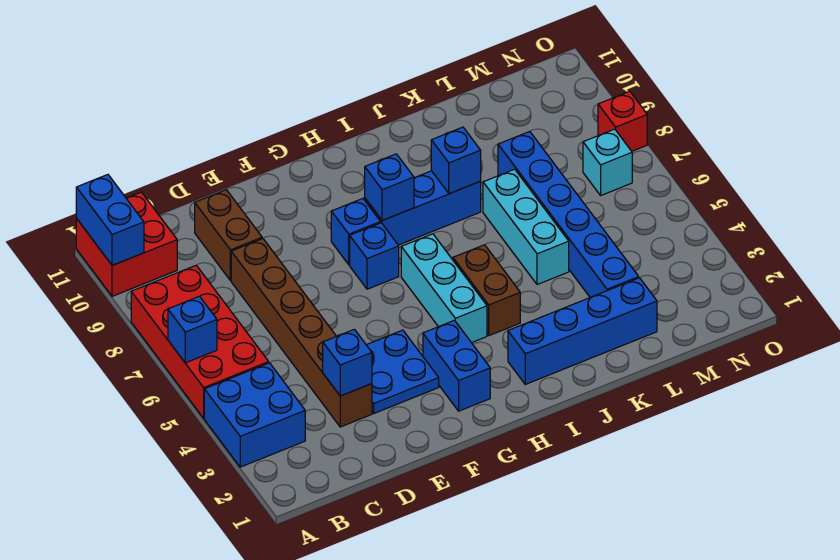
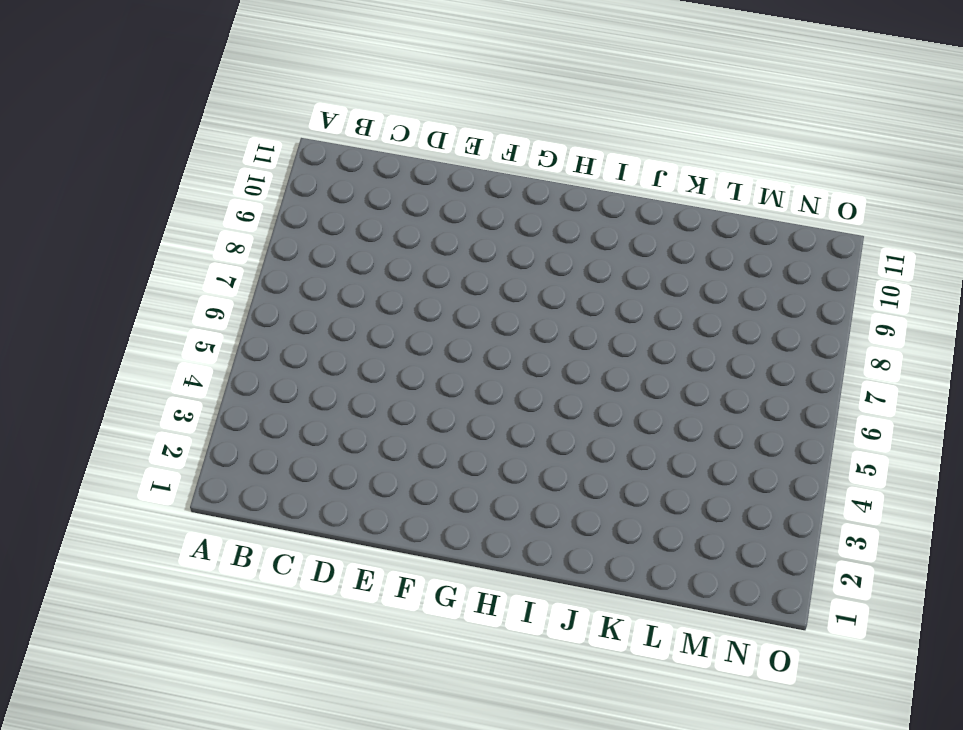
none -> blue brick A3:B4 level 1
none -> red brick A5:B8 level 1
none -> red brick A10:B11 level 1

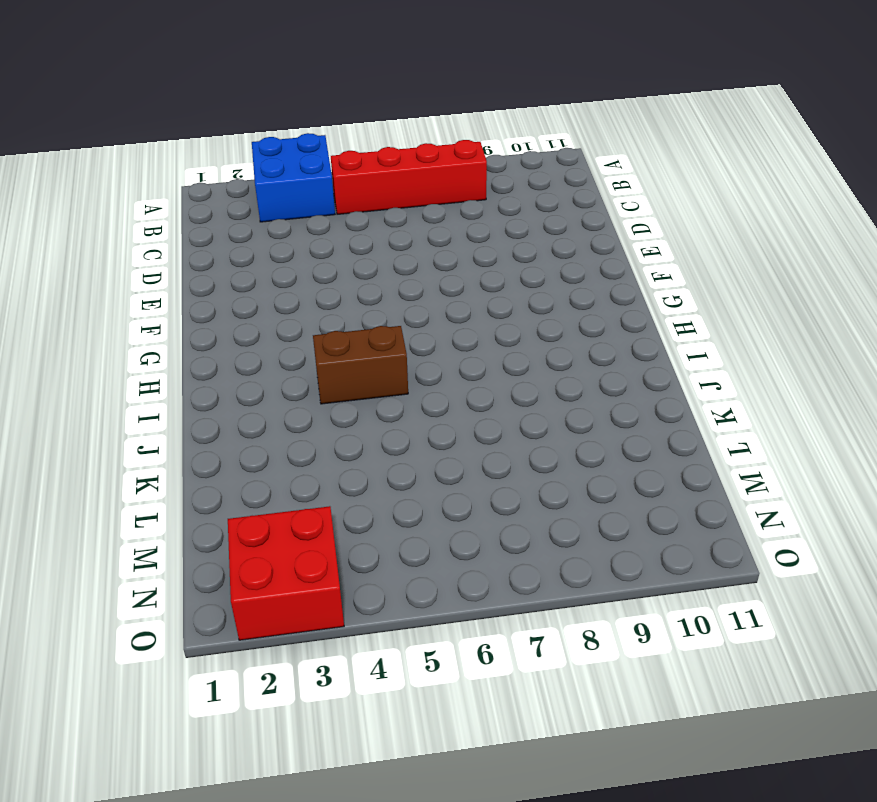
red brick B5:B8 level 1 -> red brick A5:B8 level 1
red brick N2:O3 level 1 -> red brick A10:B11 level 1
none -> brown brick D3:D8 level 1
none -> brown brick D9:D10 level 1
none -> blue plate E3:F4 level 1

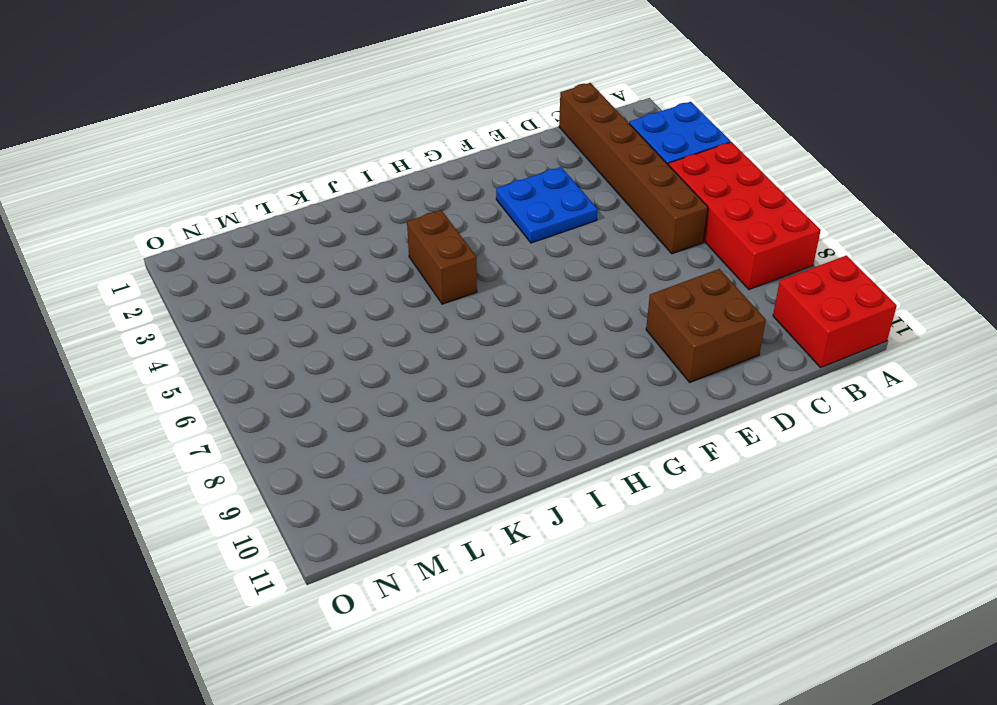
brown brick C1:C6 level 1 -> brown brick D3:D8 level 1
brown brick D9:E10 level 1 -> brown brick D9:D10 level 1
none -> blue brick G2:G3 level 1
none -> blue brick G7 level 1
none -> blue brick G8 level 1

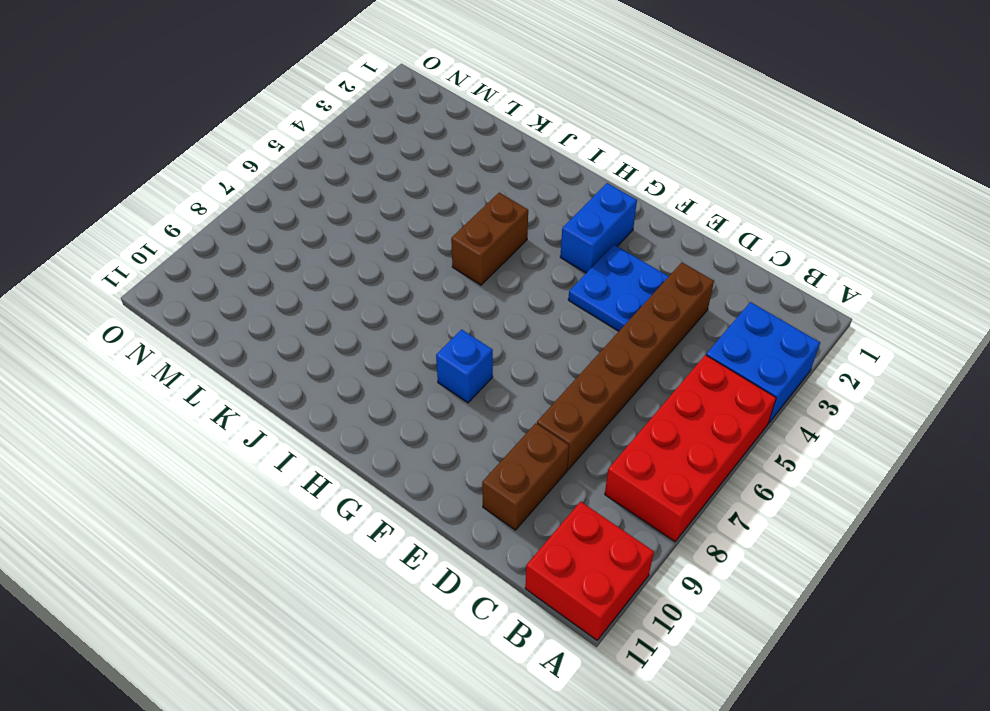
none -> blue brick G7 level 1
none -> cyan brick H4:H6 level 1
none -> blue brick H8:J8 level 1

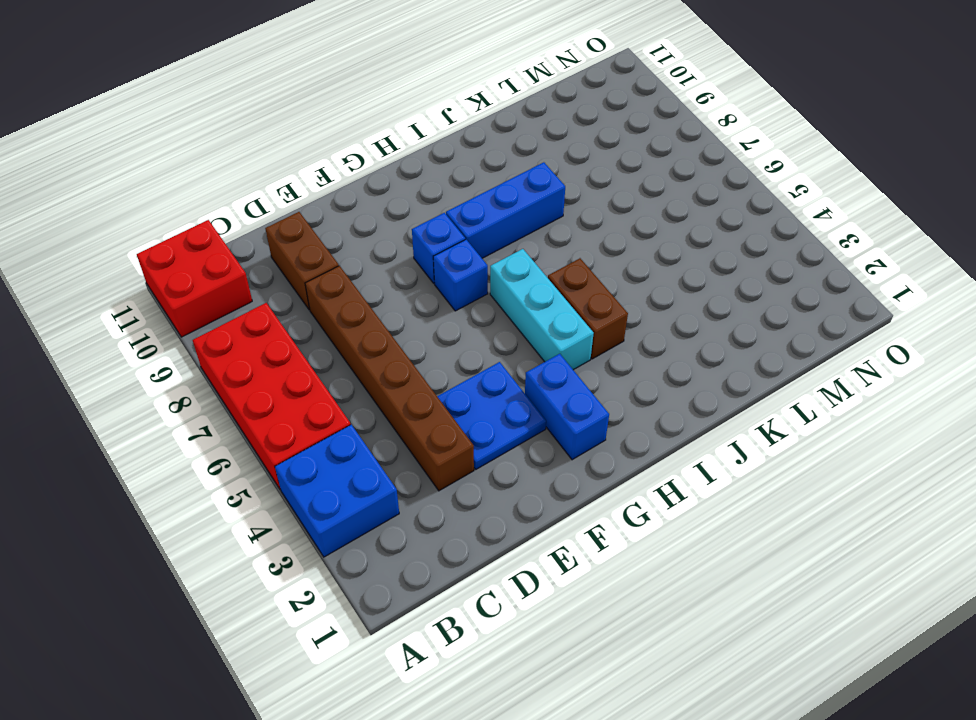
none -> blue brick I2:L2 level 1
none -> cyan brick K5:K7 level 1
none -> blue brick L3:L8 level 1

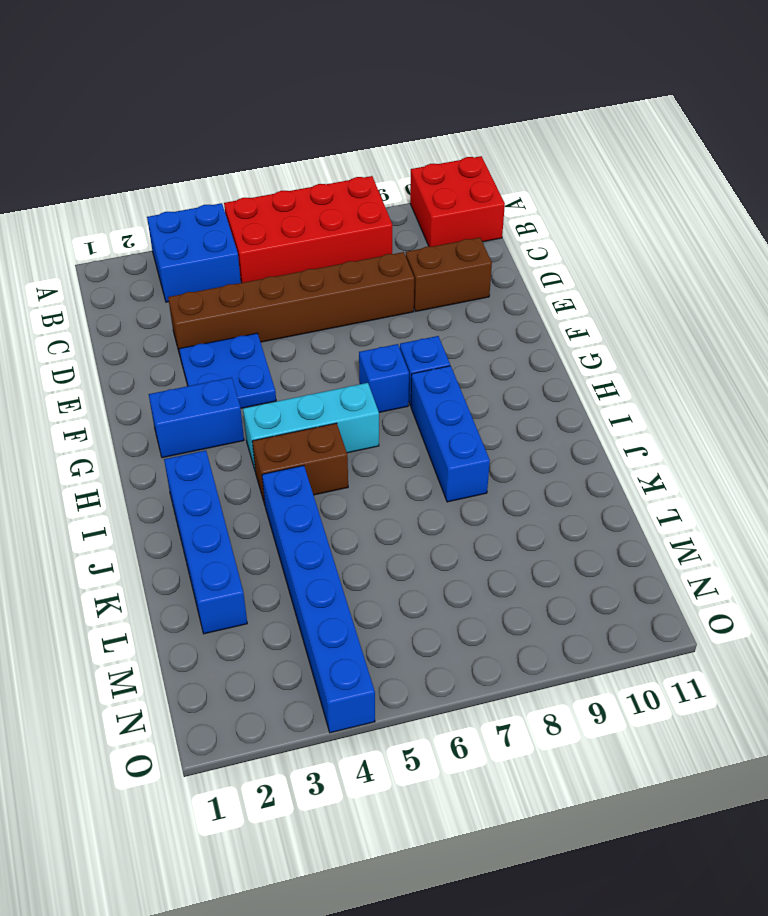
blue brick J4:O4 level 1 -> blue brick L3:L8 level 1
none -> cyan brick K5:K7 level 1
none -> cyan brick N7 level 1
none -> red brick O8 level 1

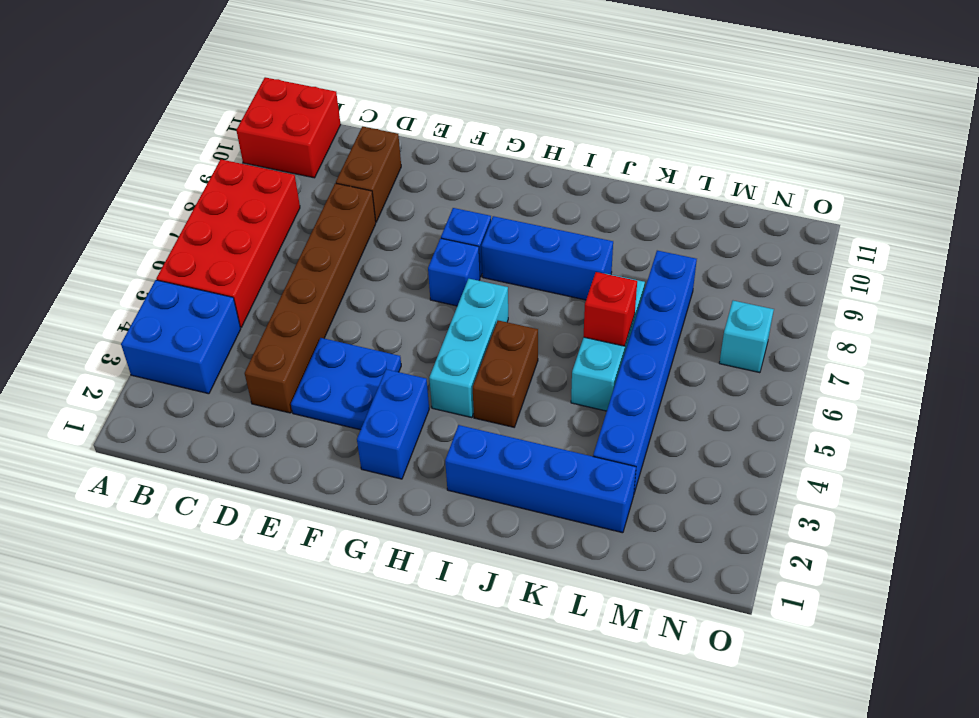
red brick K6 level 2 -> red brick O8 level 1
none -> blue brick A6 level 2
none -> blue brick A10:A11 level 2
none -> blue brick D3 level 2

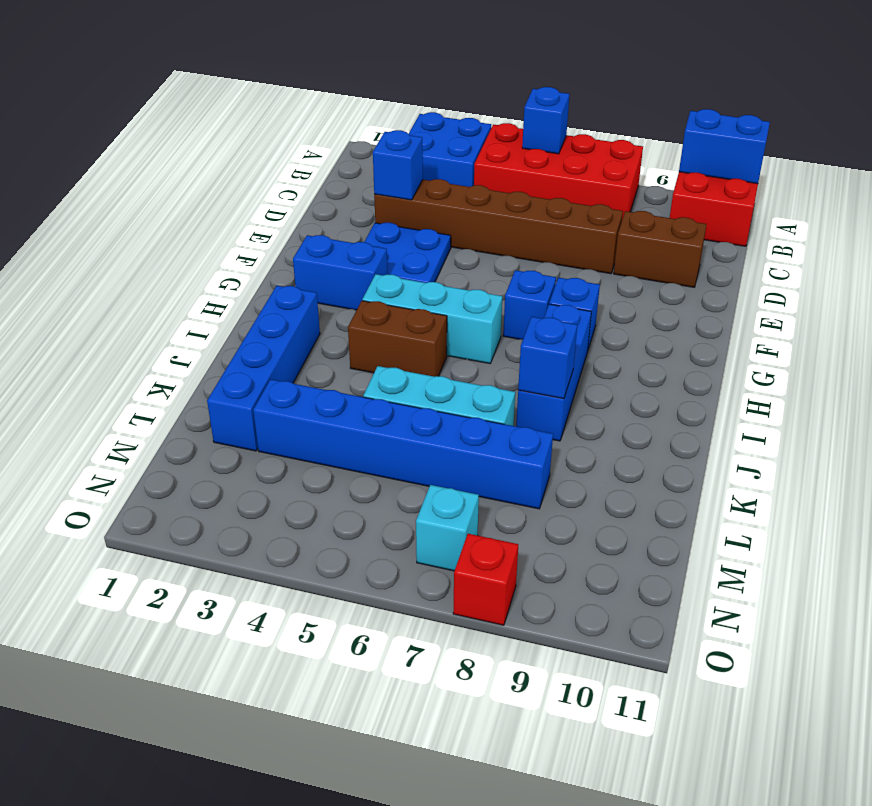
none -> blue brick H8 level 2

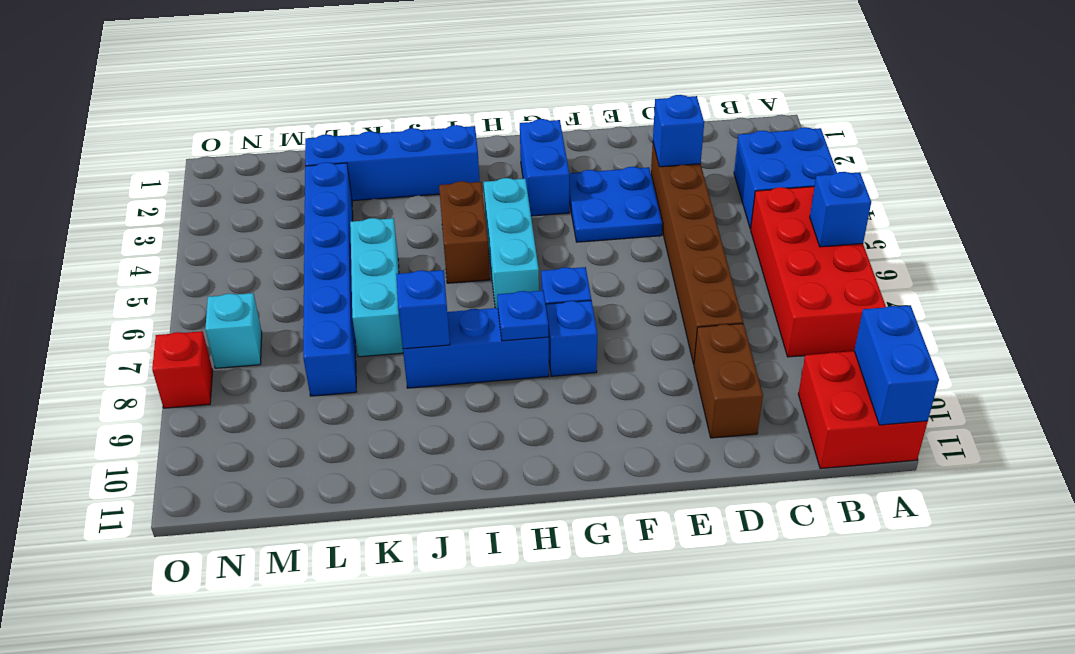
blue plate H8 level 2 -> blue brick H8 level 2

